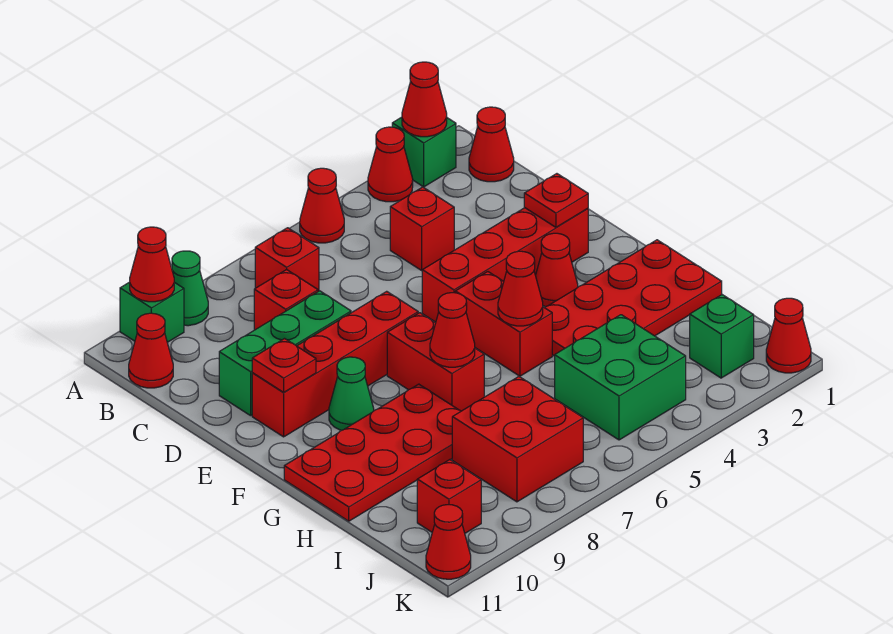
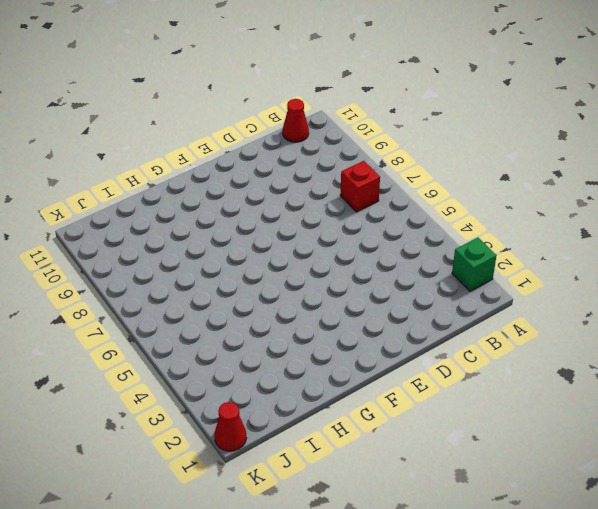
none -> red cone A3 level 1
none -> red cone A5 level 1
none -> green cone A9 level 1
none -> green brick A10 level 1

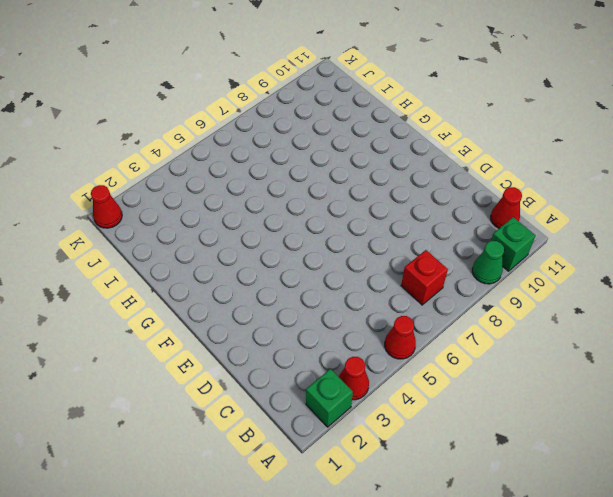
none -> red cone B1 level 1
none -> red brick C4 level 1
none -> red brick C8 level 1
none -> green brick D8:D10 level 1

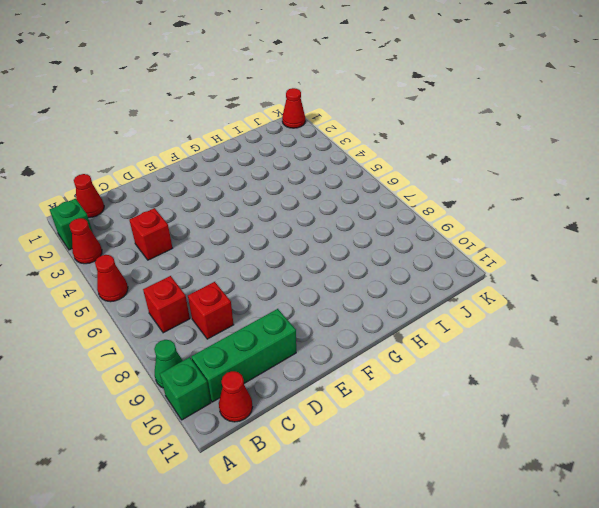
green brick B10:D10 level 1 -> green brick D8:D10 level 1
none -> red brick E2:E5 level 1
none -> red brick E7:E10 level 1
none -> red cone F3 level 1
none -> red brick F5:G5 level 1

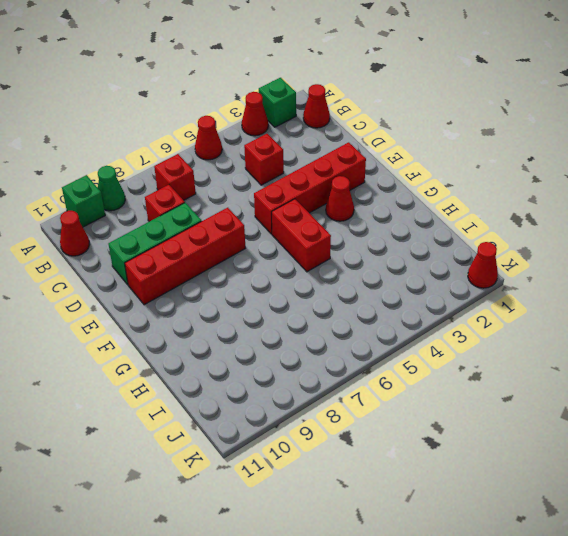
none -> red brick F7:G7 level 1
none -> green cone F9 level 1
none -> red plate G1:H4 level 1
none -> red plate G8:H11 level 1

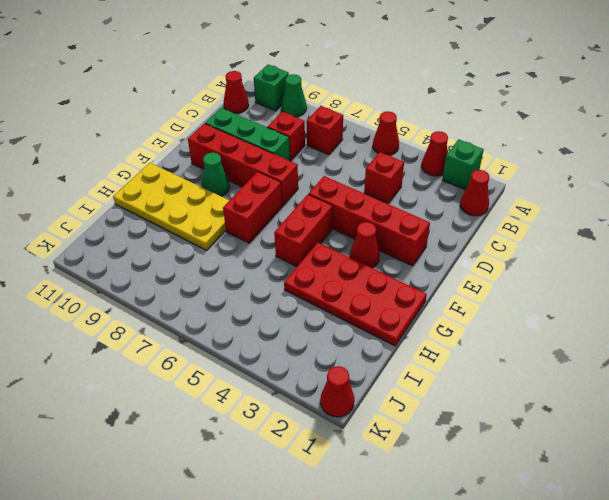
yellow plate G8:H11 level 1 -> red plate G8:H11 level 1
none -> green brick I4:J5 level 1
none -> red brick I7:J8 level 1
none -> green brick J2 level 1
none -> red brick J10 level 1

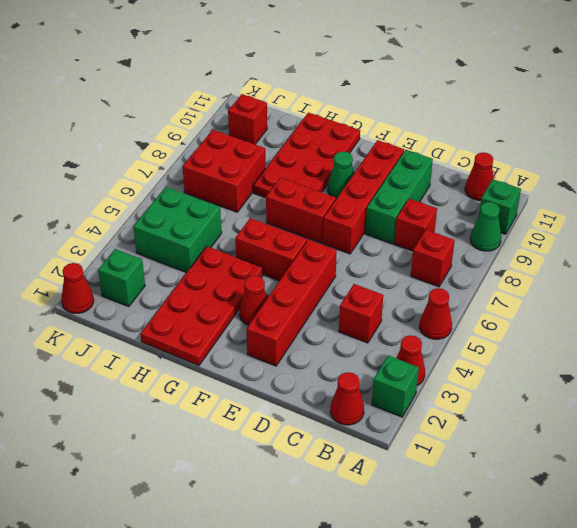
none -> red cone K11 level 1
none -> red cone A2 level 2
none -> red cone A10 level 2
none -> red plate E2 level 2

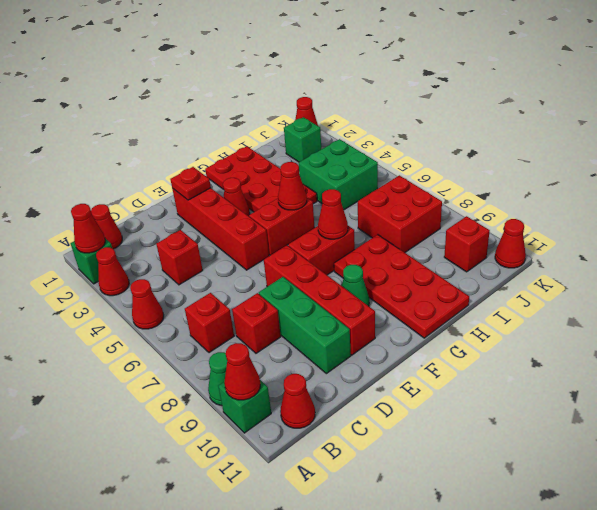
none -> red plate E10 level 2

